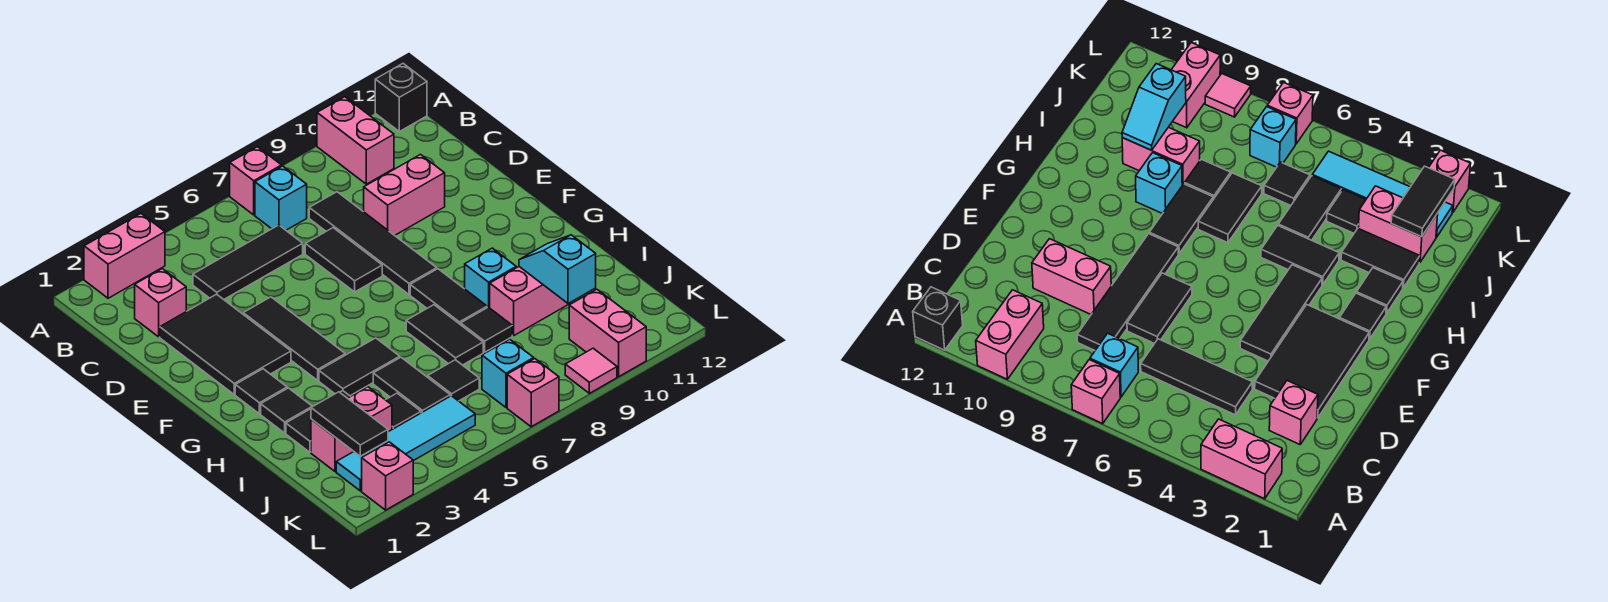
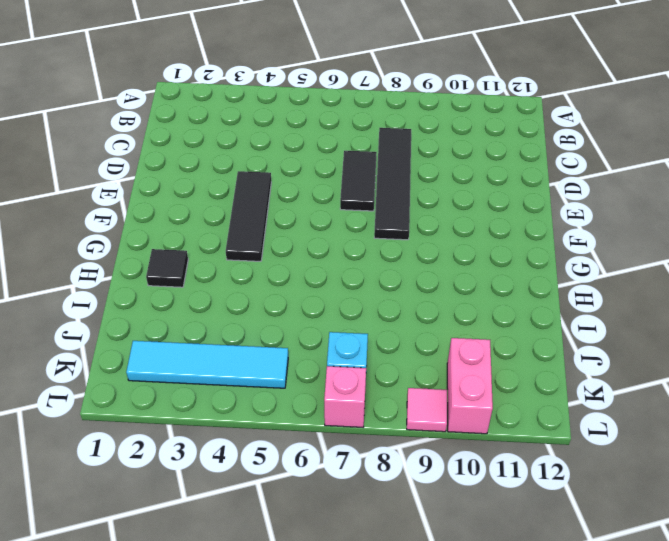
none -> pink brick A2:A3 level 1
none -> pink brick A7 level 1
none -> pink brick A10:B10 level 1
none -> black brick A12 level 1

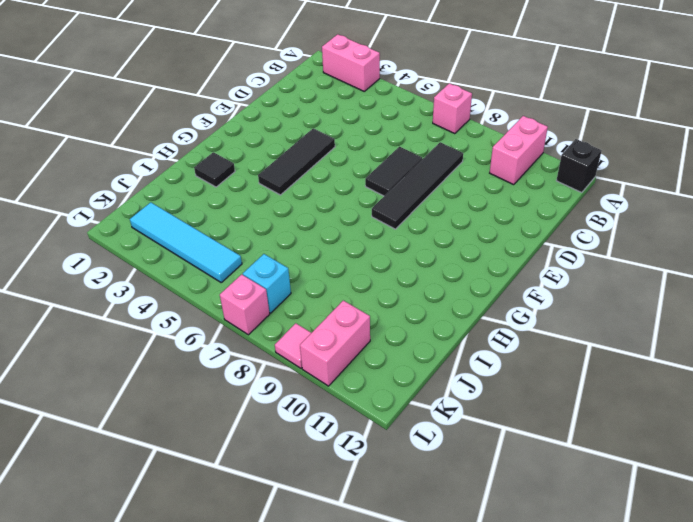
none -> cyan brick B7 level 1
none -> pink brick C2 level 1
none -> black tile C4:C6 level 1
none -> black tile D2:F3 level 1

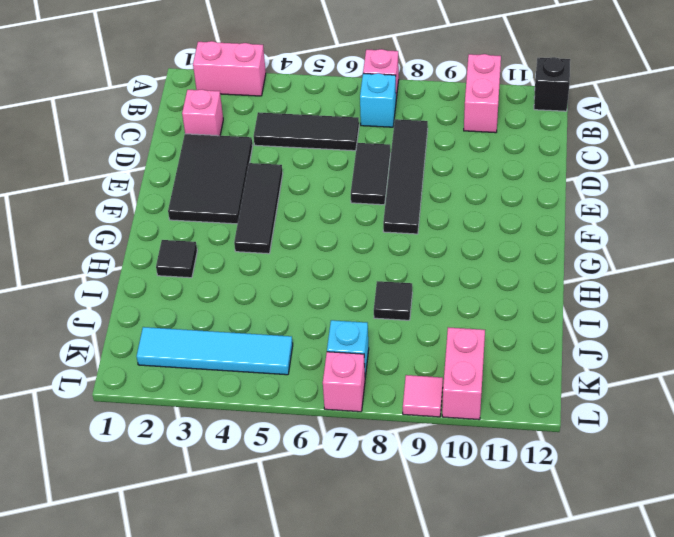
none -> pink brick D9:D10 level 1
none -> black tile G2 level 1
none -> black tile G8:H8 level 1
none -> black tile H4:H5 level 1

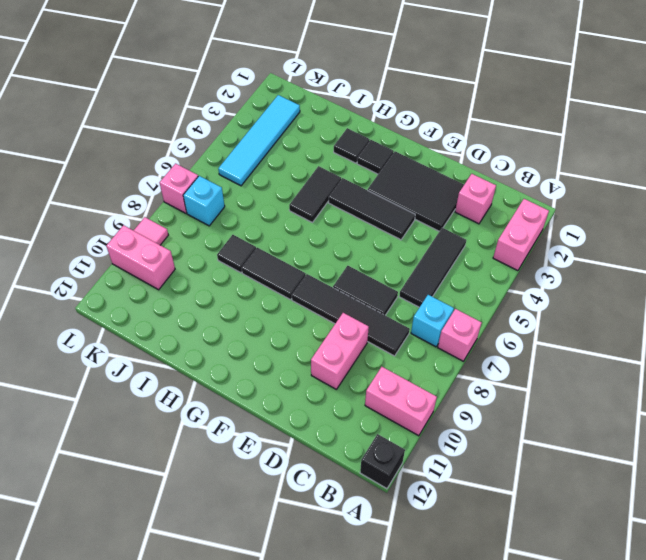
none -> black tile H7:I7 level 1
none -> cyan brick H9 level 1
none -> black tile I2:I3 level 1
none -> black tile I5:J5 level 1

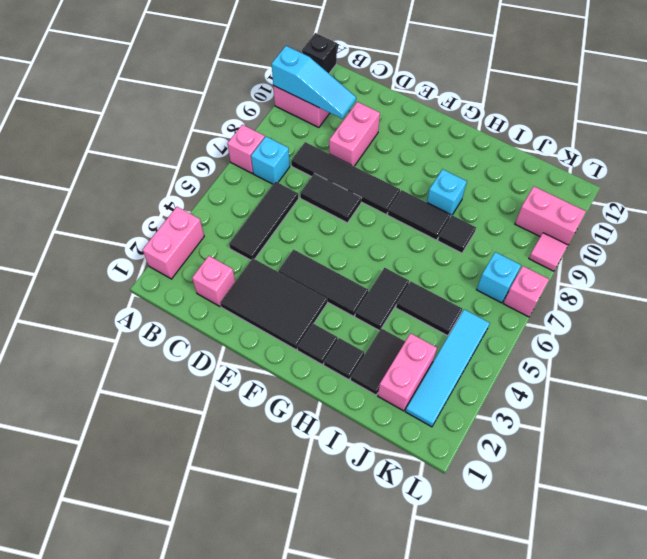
cyan slope A10:C10 level 2 top A -> none
none -> black tile H7:I7 level 1
none -> pink brick I9:I10 level 1
none -> black tile J4 level 1
none -> black tile J6 level 1

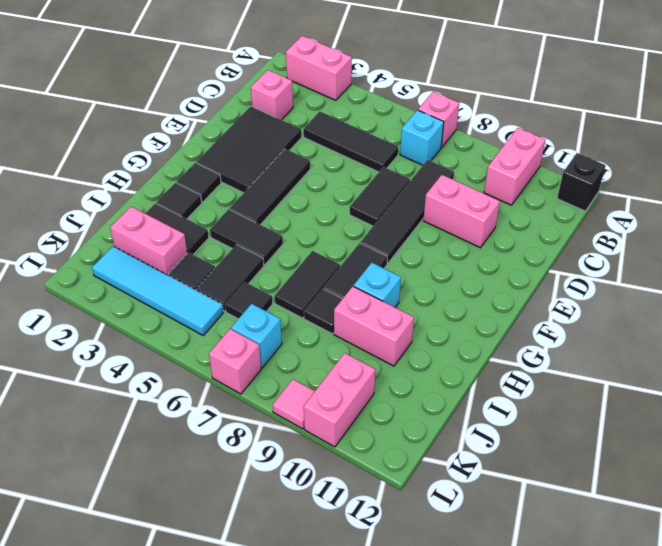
none -> pink brick L2 level 1
none -> cyan slope I10:J10 level 2 top J
none -> black tile J2:K2 level 2

